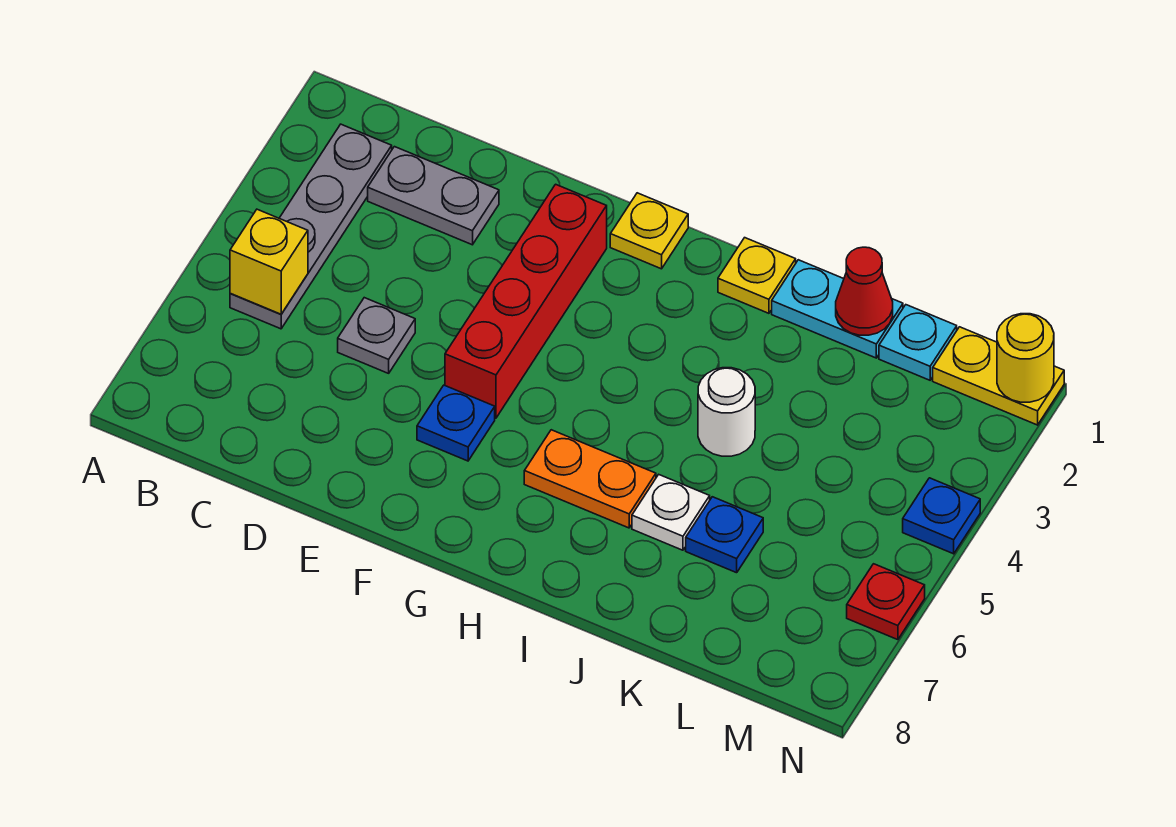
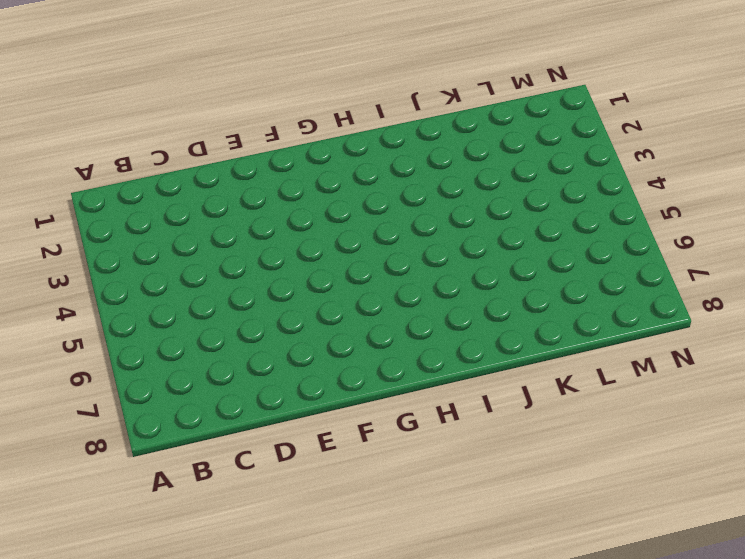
none -> grey plate B2:B5 level 1
none -> grey plate C2:D2 level 1
none -> grey plate D5 level 1

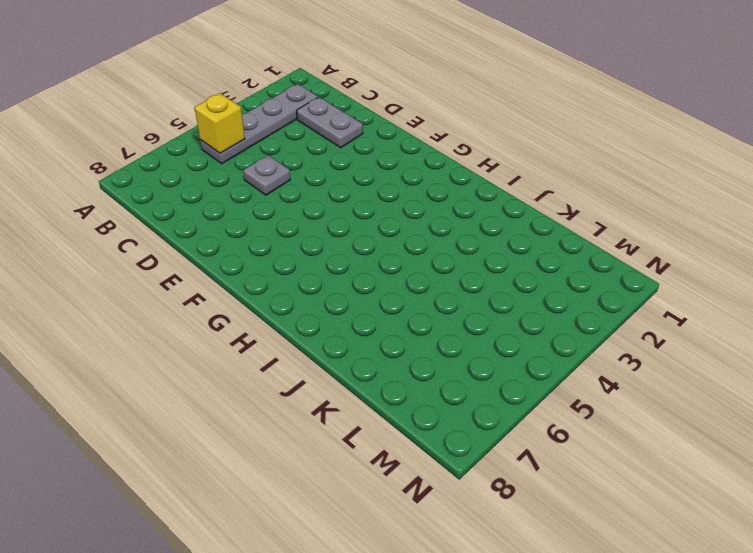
none -> red brick F2:F5 level 1
none -> blue plate F6 level 1
none -> yellow plate G1 level 1

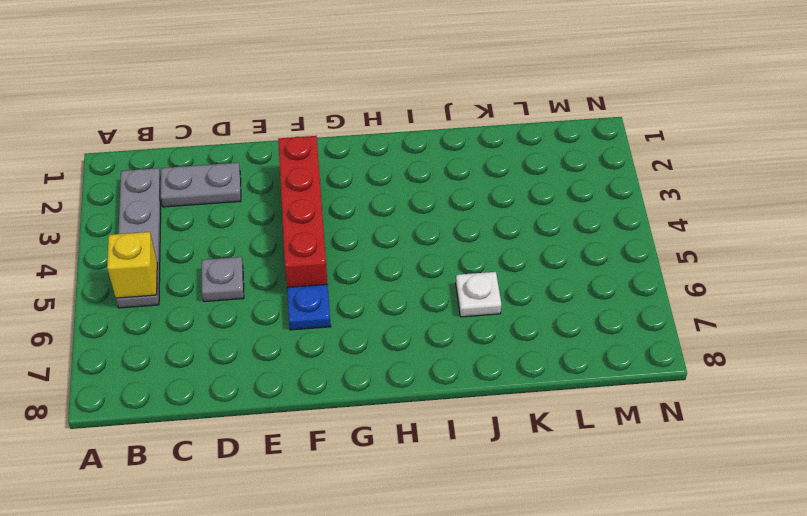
none -> yellow plate G1 level 1
none -> orange plate H6:I6 level 1
none -> yellow plate I1 level 1

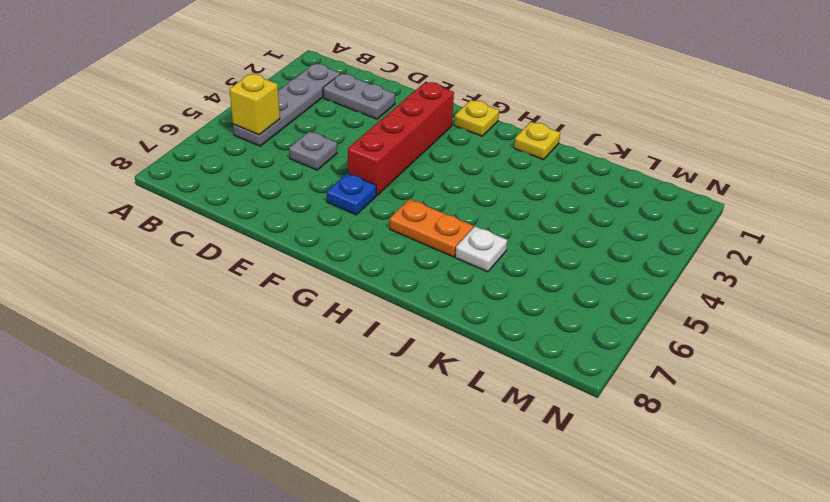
none -> cyan plate J1:K1 level 1
none -> white round brick J4 level 1
none -> blue plate K6 level 1

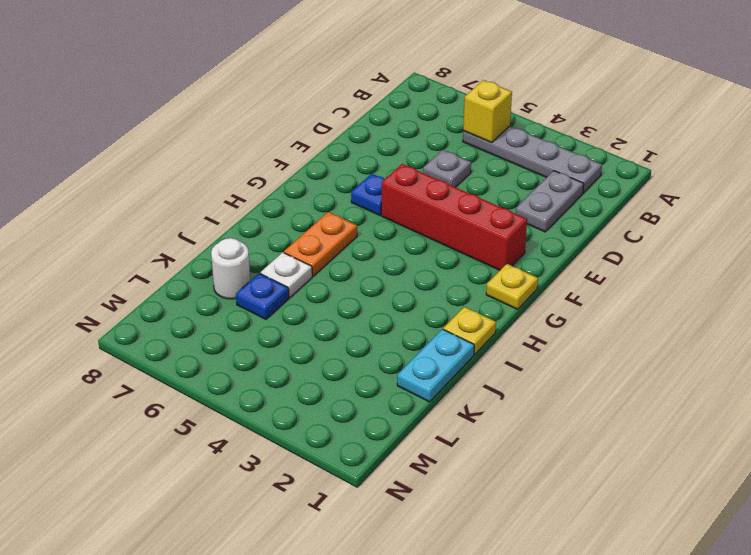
white round brick K7 level 1 -> white round brick J4 level 1
none -> cyan plate L1 level 1
none -> yellow plate M1:N1 level 1
none -> blue plate N4 level 1

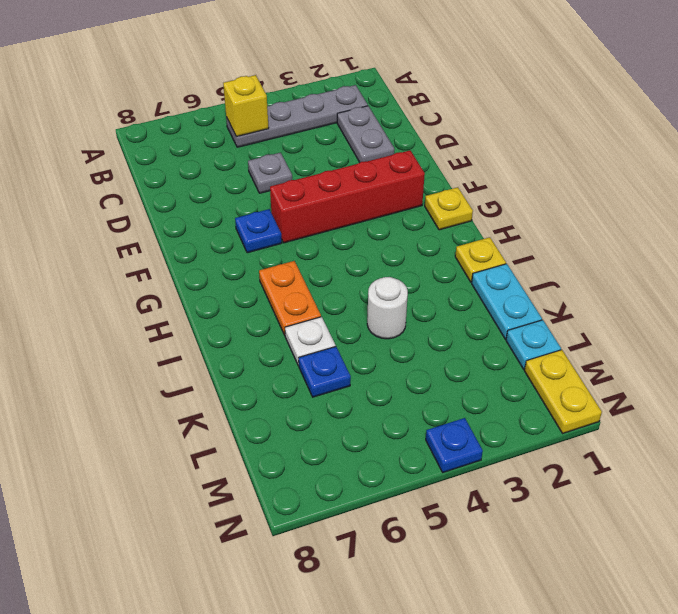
none -> red plate N6 level 1
none -> red cone K1 level 2
none -> yellow round brick N1 level 2

